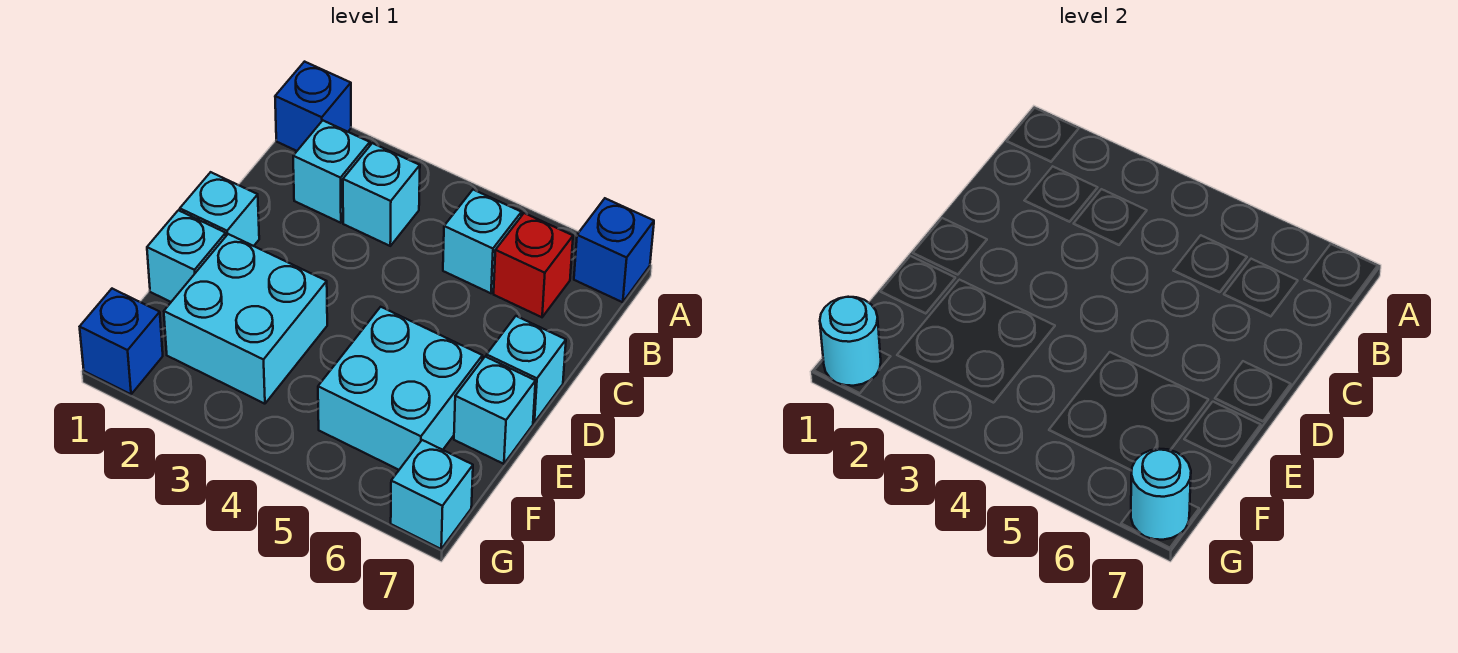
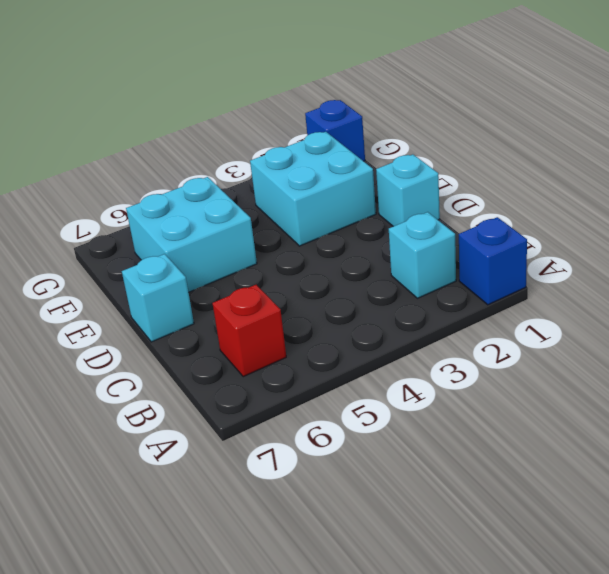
none -> blue brick A7 level 1
none -> cyan brick B3 level 1
none -> cyan brick B5 level 1

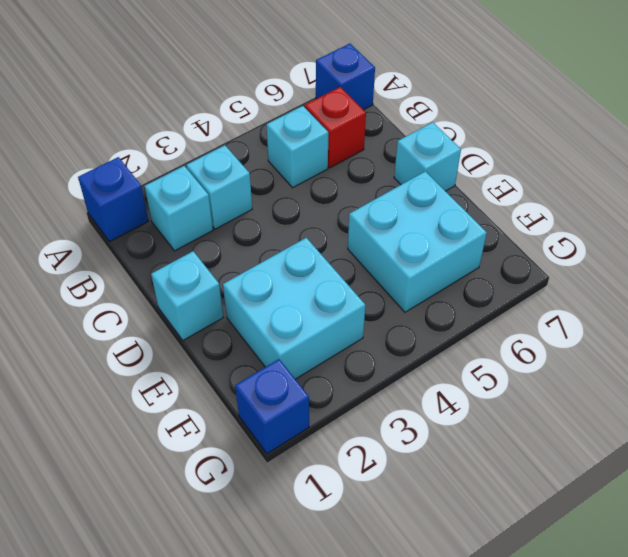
none -> cyan brick E1 level 1
none -> cyan brick E7 level 1
none -> cyan brick G7 level 1

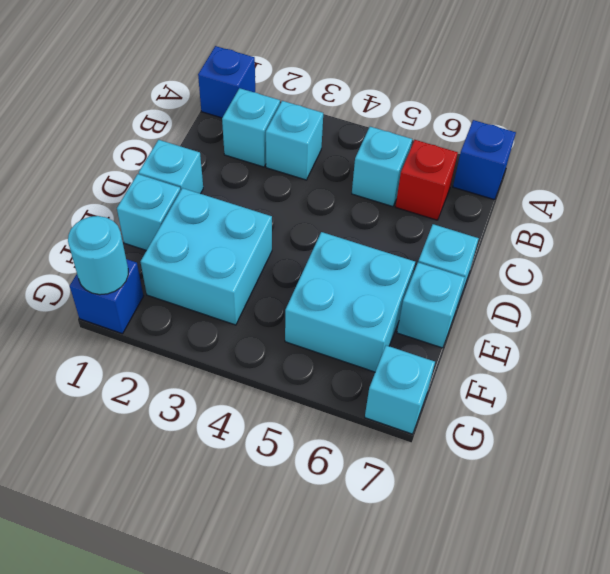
none -> cyan round brick G7 level 2

